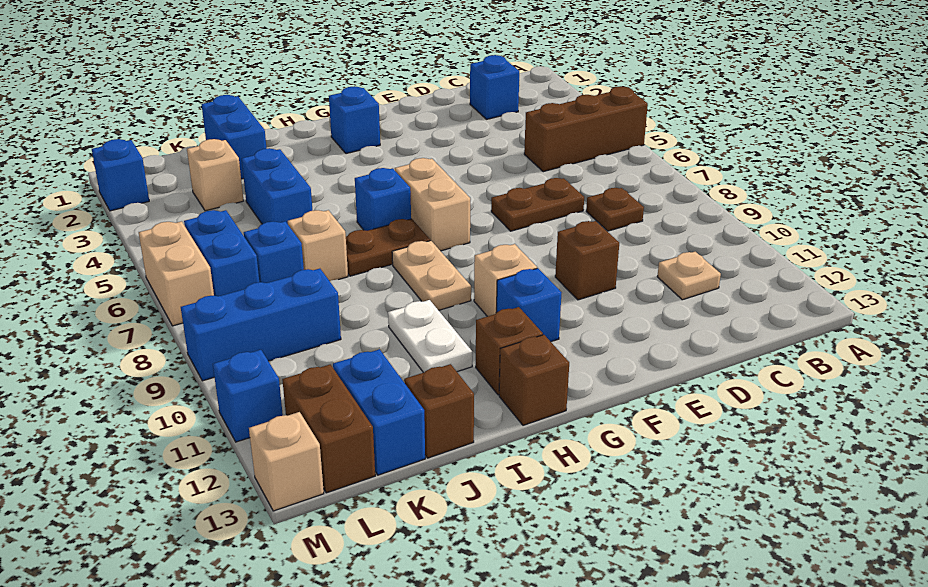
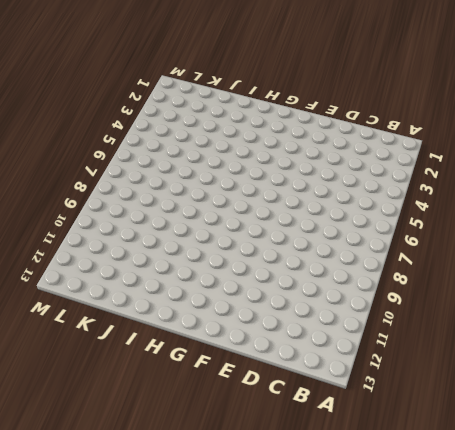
none -> brown brick A5:C5 level 1
none -> blue brick C2 level 1
none -> brown plate C8 level 1
none -> tan plate C11 level 1

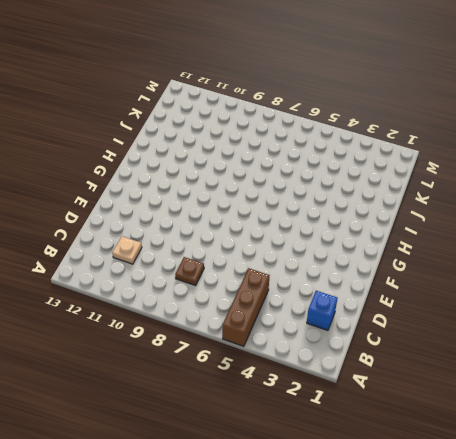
none -> brown plate D7:E7 level 1
none -> brown brick E10 level 1
none -> blue brick G2 level 1
none -> tan brick G6:G7 level 1

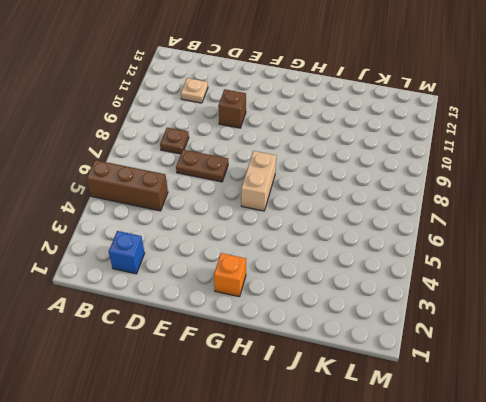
orange brick G2 level 1 -> blue brick G2 level 1
none -> tan brick G10 level 1
none -> blue brick G11 level 1
none -> blue brick H6 level 1
none -> brown plate H7:I7 level 1

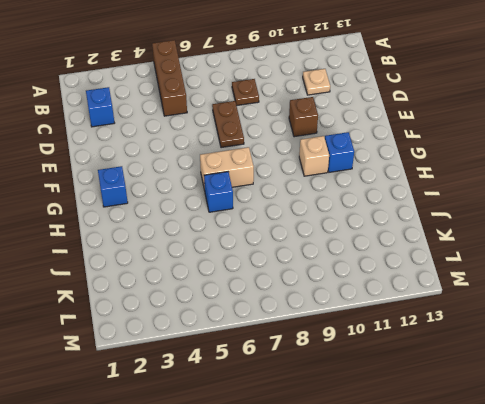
none -> brown plate H7:I7 level 1
none -> tan plate H8:H9 level 1
none -> brown brick H12 level 1
none -> brown brick H13 level 1

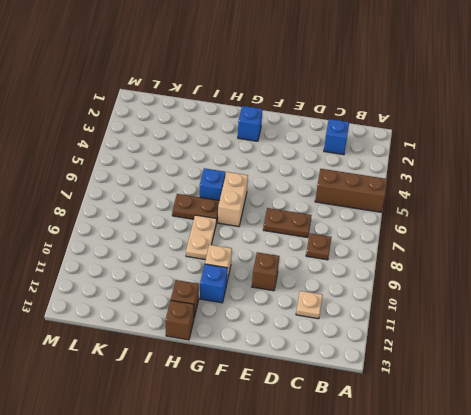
none -> white plate I10:I11 level 1
none -> blue brick J1:J2 level 1
none -> blue brick J4:J5 level 1
none -> tan brick J7 level 1

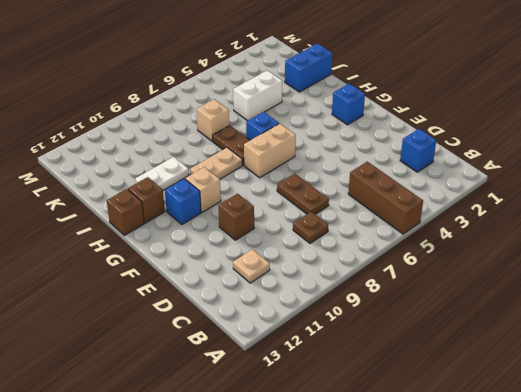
white brick J4:J5 level 1 -> blue brick J4:J5 level 1
none -> brown brick J13 level 1
none -> tan brick K3 level 1
none -> blue brick K7 level 1
none -> blue brick K9:M9 level 1

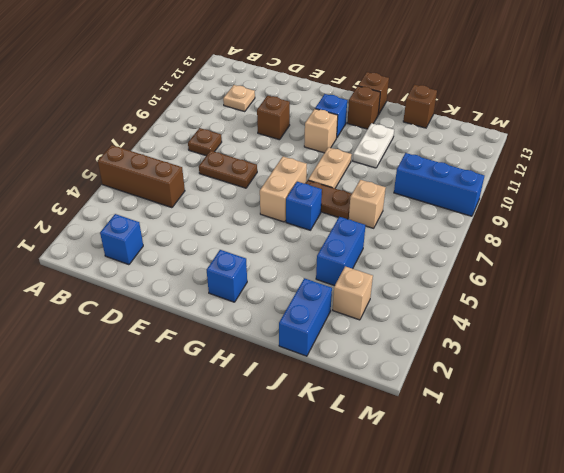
none -> blue brick K7 level 1
none -> blue brick K12:K13 level 1
none -> blue brick L6:L7 level 1
none -> brown brick L12:L13 level 1

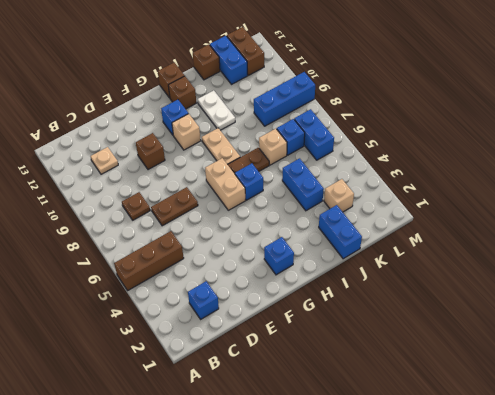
none -> blue brick M2 level 1
none -> tan brick M6:M7 level 1
none -> blue brick M11 level 1
none -> tan brick M13 level 1

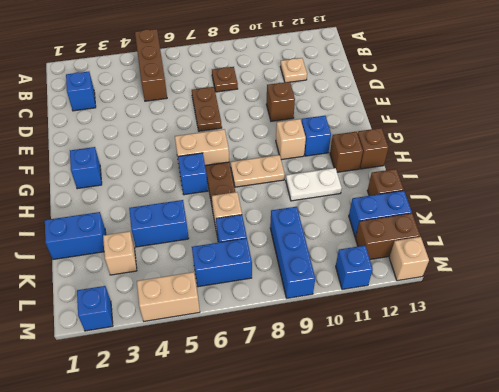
tan brick M4:M5 level 1 -> tan brick M6:M7 level 1

